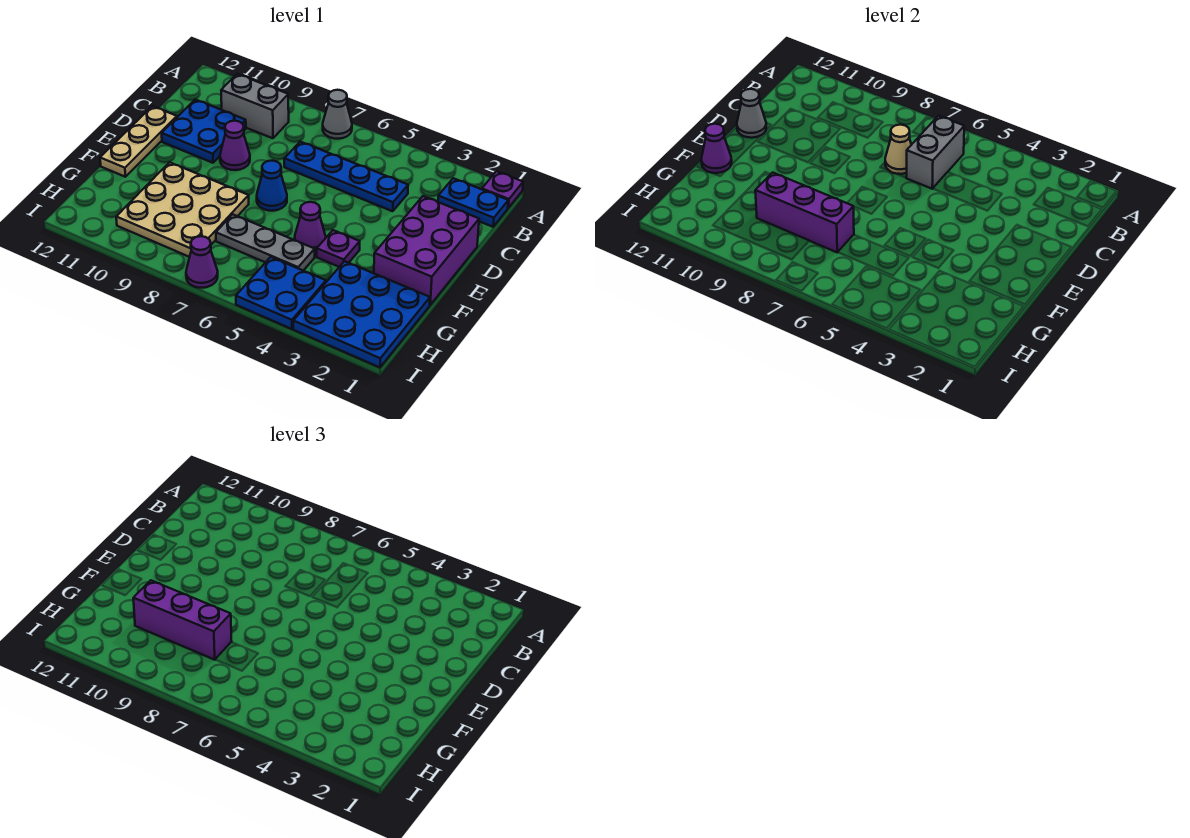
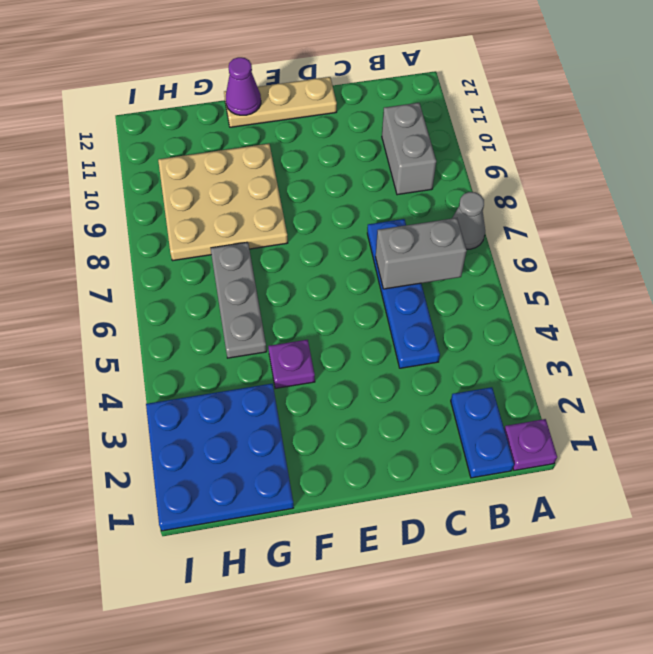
none -> blue plate C10:D11 level 1
none -> purple brick D1:F2 level 1
none -> purple cone D9 level 1

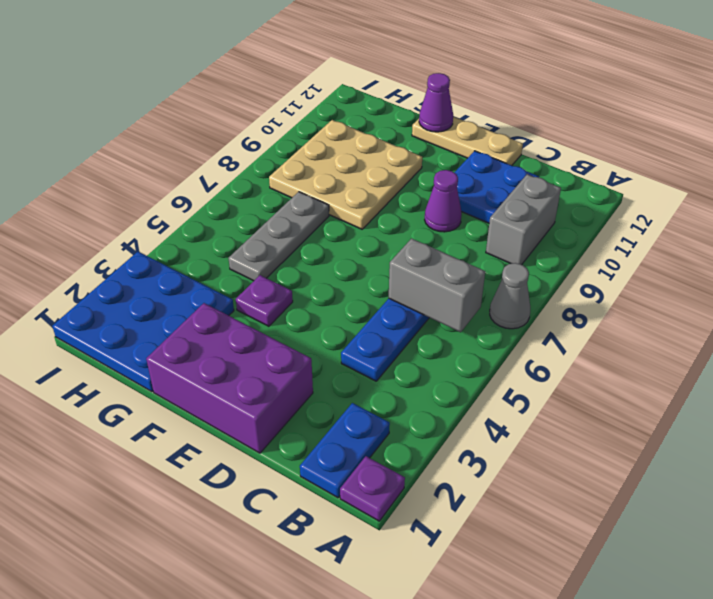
none -> blue cone E7 level 1
none -> purple cone F5 level 1
none -> blue plate H4:I5 level 1

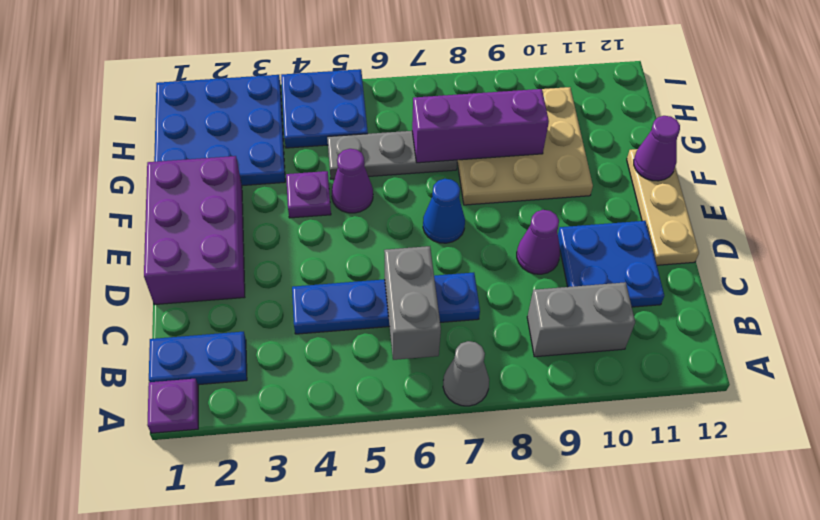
none -> purple cone I7 level 1
none -> tan cone C7 level 2
none -> grey cone D12 level 2

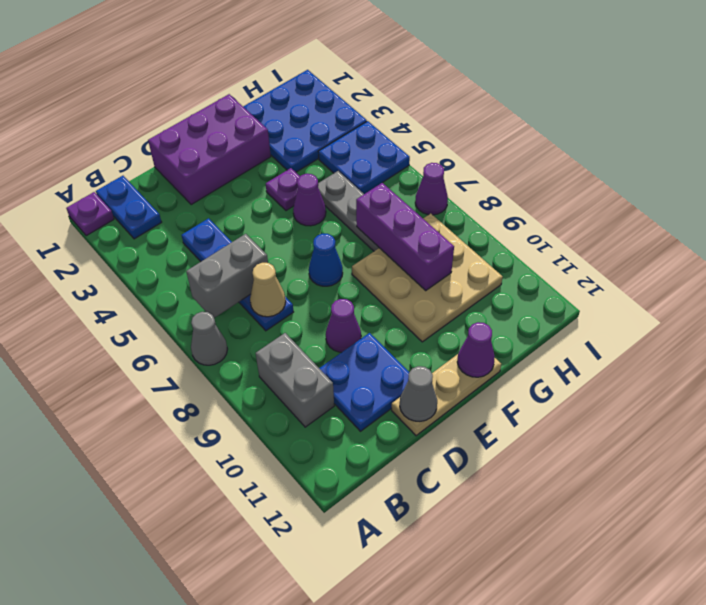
none -> purple brick G8:G10 level 3

